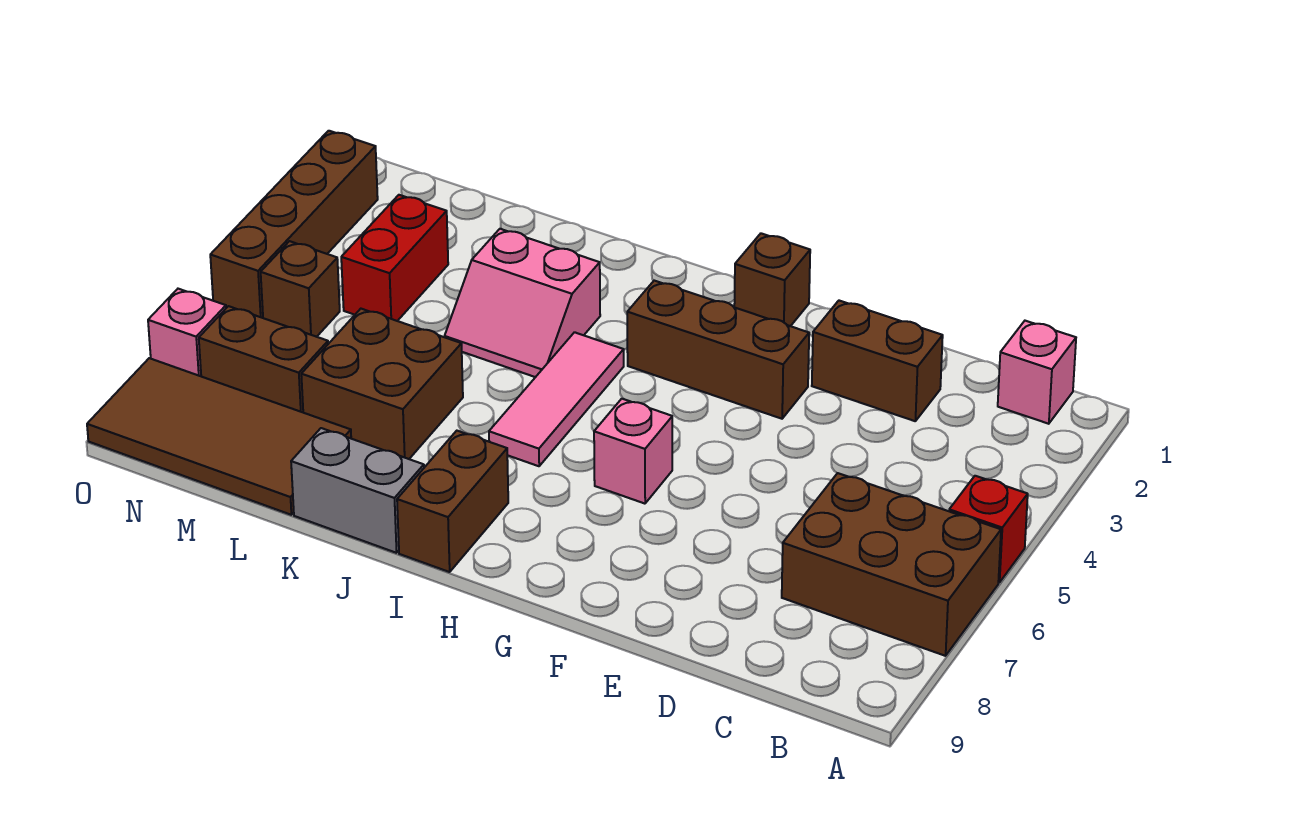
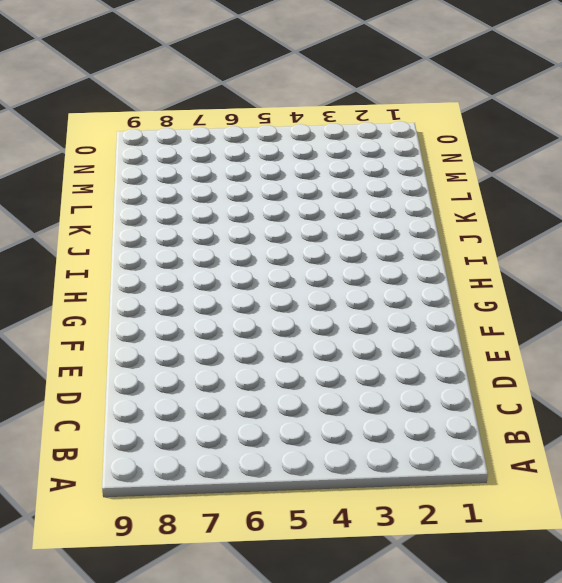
none -> red brick A5 level 1
none -> brown brick A6:C7 level 1
none -> pink brick B1 level 1

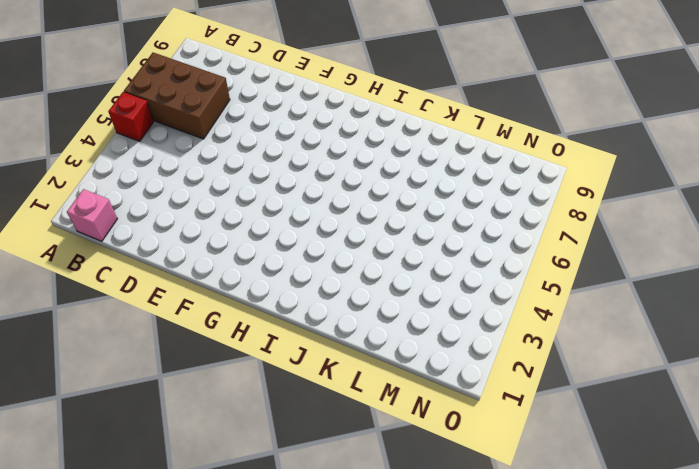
none -> brown brick D2:E2 level 1
none -> brown brick F3:H3 level 1
none -> brown brick G1 level 1

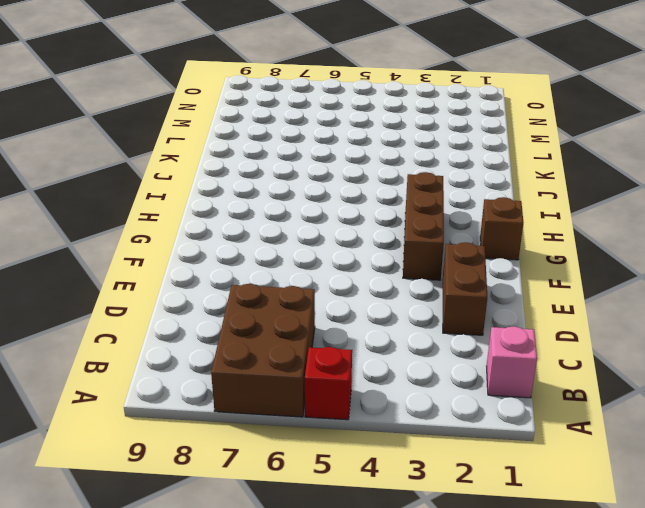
none -> pink brick G6 level 1
none -> pink tile I4:I6 level 1
none -> brown brick I8:I9 level 1

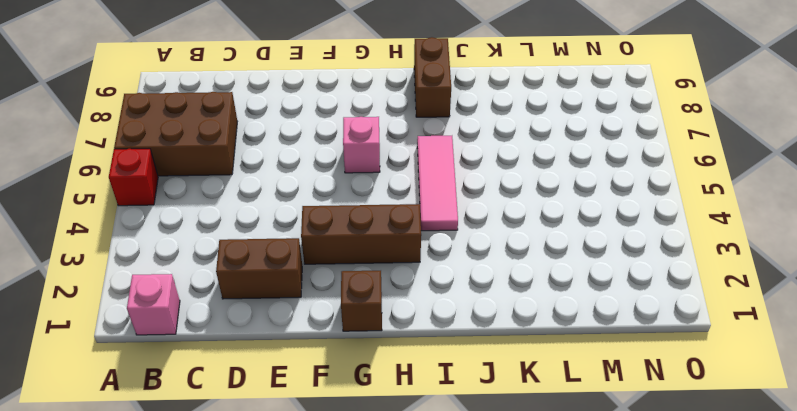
none -> pink slope J3:K4 level 1 top 3
none -> grey brick J9:K9 level 1
none -> brown brick K6:L7 level 1

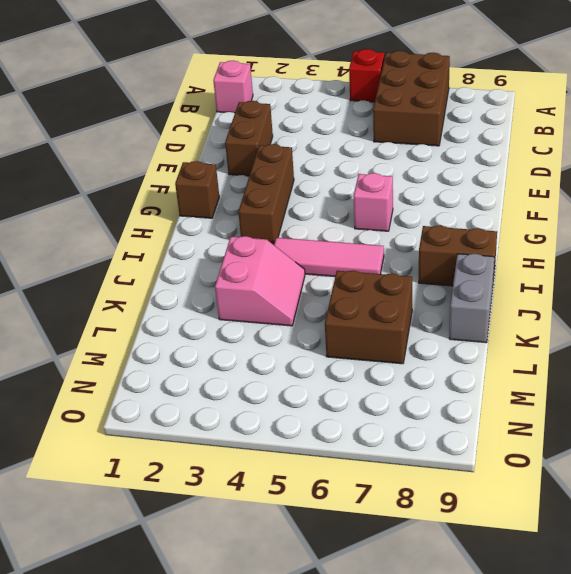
none -> brown tile L8:O9 level 1
none -> red brick M3:M4 level 1
none -> brown brick M7:N7 level 1

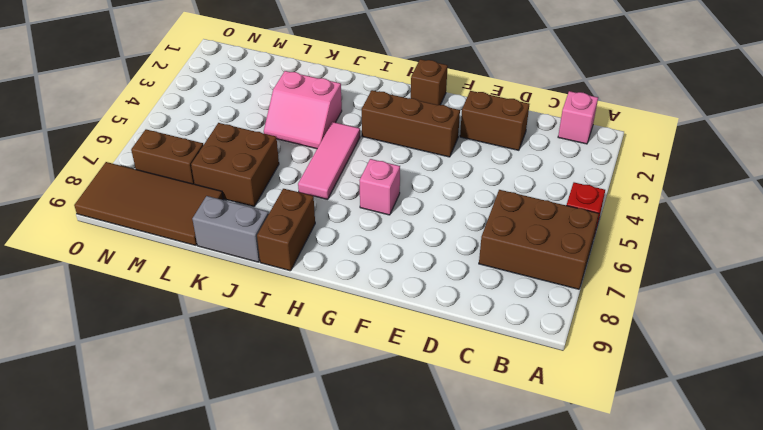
none -> red brick M3:M4 level 1
none -> brown brick N5 level 1
none -> brown brick O2:O5 level 1

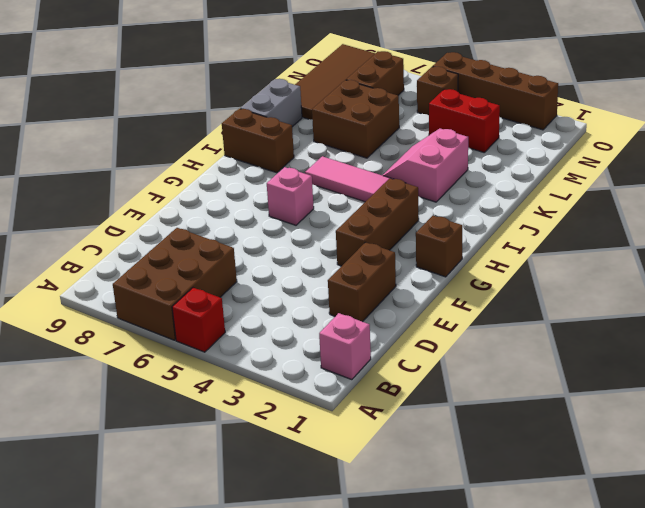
none -> pink brick O7 level 1

